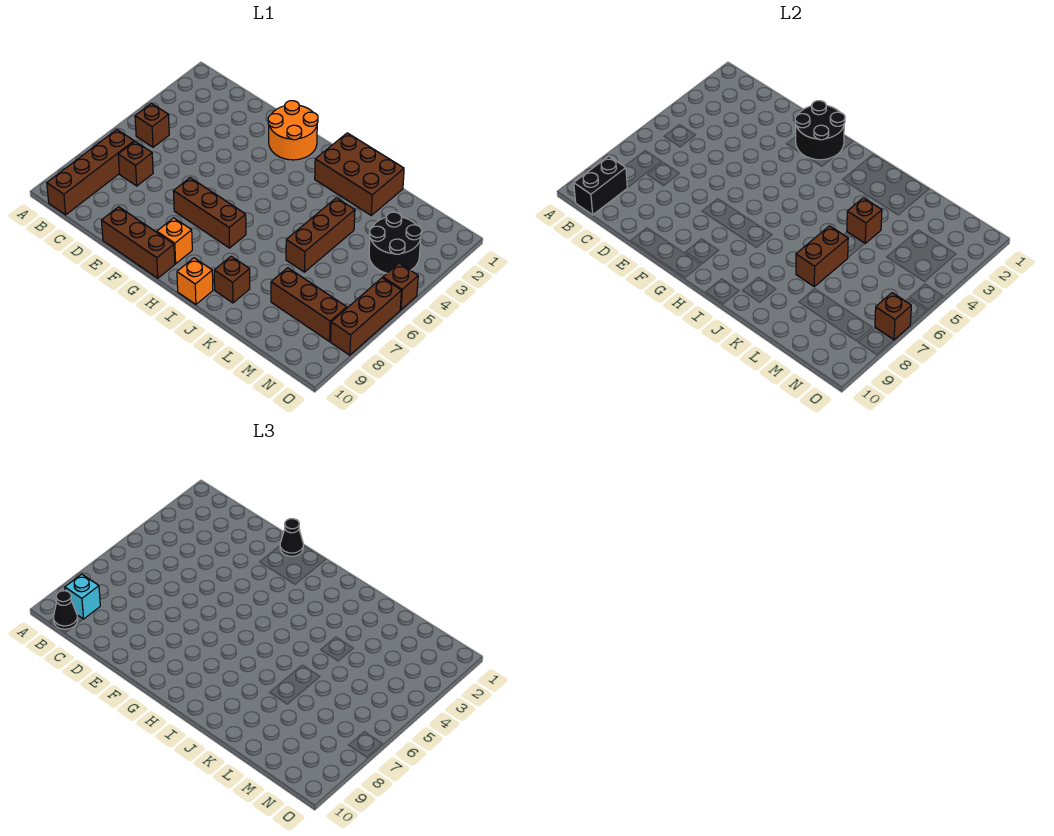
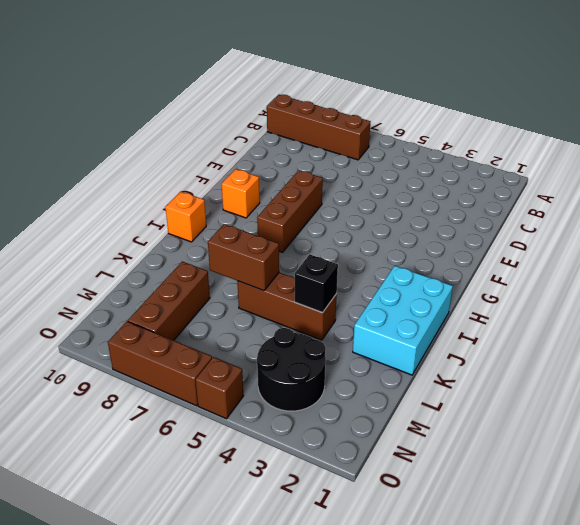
cyan brick I1:K2 level 1 -> brown brick I1:K2 level 1
black brick K4 level 2 -> brown brick K4 level 2
none -> brown brick B5 level 1
none -> brown brick C7 level 1
none -> brown brick E10:G10 level 1

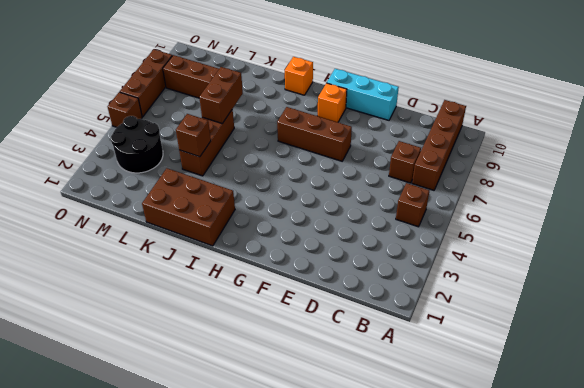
cyan brick E10:G10 level 1 -> brown brick E10:G10 level 1
none -> orange round brick F1:G2 level 1
none -> brown brick J9 level 1
none -> black brick B9:B10 level 2

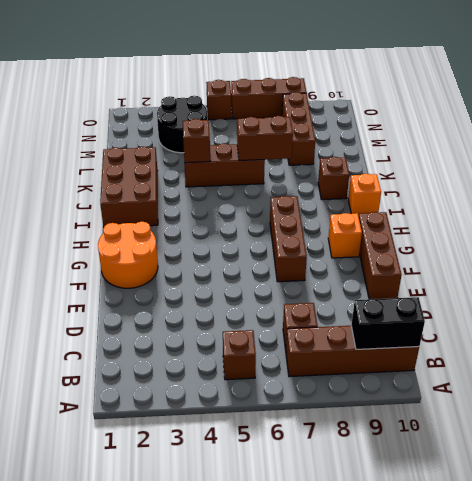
none -> black round brick F1:G2 level 2
none -> brown brick O7 level 2
none -> cyan brick B9 level 3

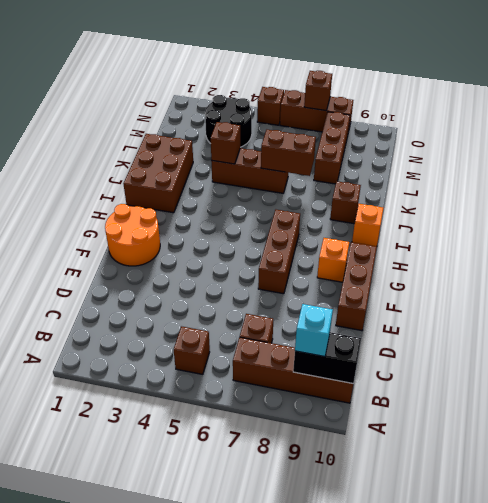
none -> black round brick F1:G2 level 2
none -> black cone B10 level 3
none -> black cone F1 level 3

